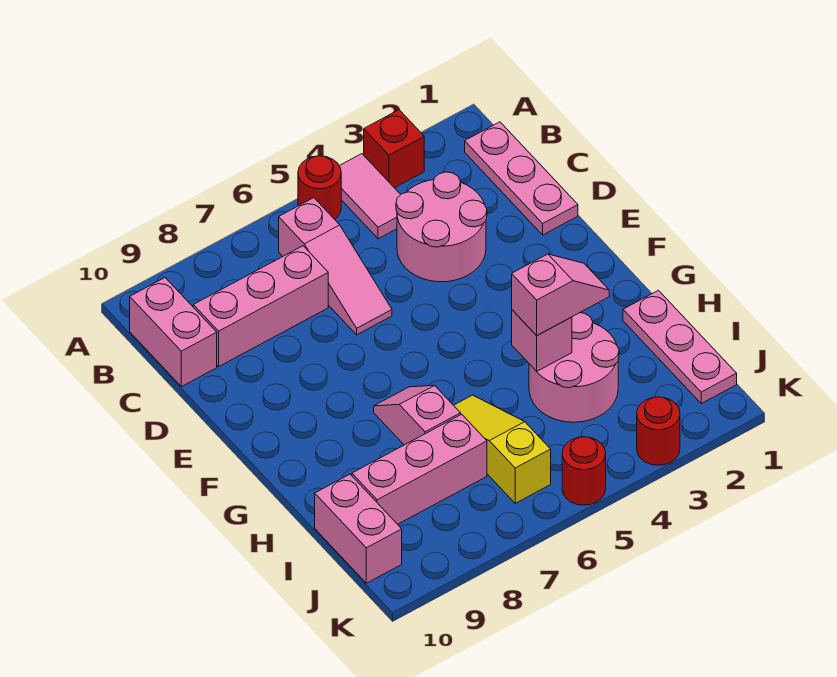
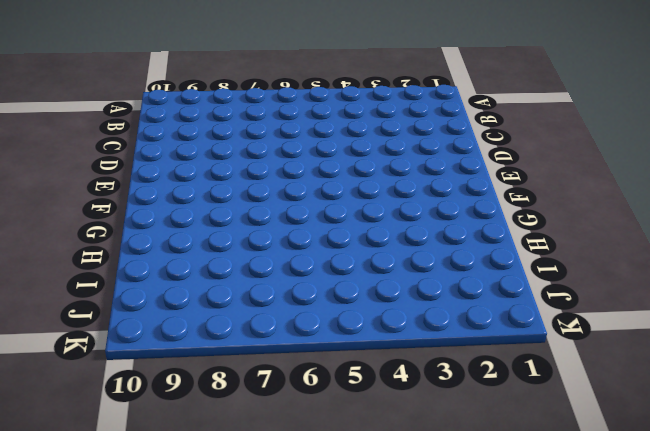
none -> red brick A3 level 1
none -> pink tile A4:B4 level 1
none -> red round brick A5 level 1

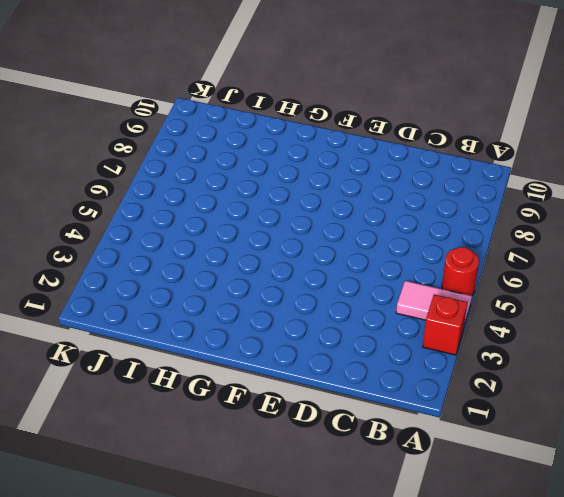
none -> pink plate B1:D1 level 1
none -> pink slope B6:D6 level 1 top B
none -> pink brick B10:C10 level 1

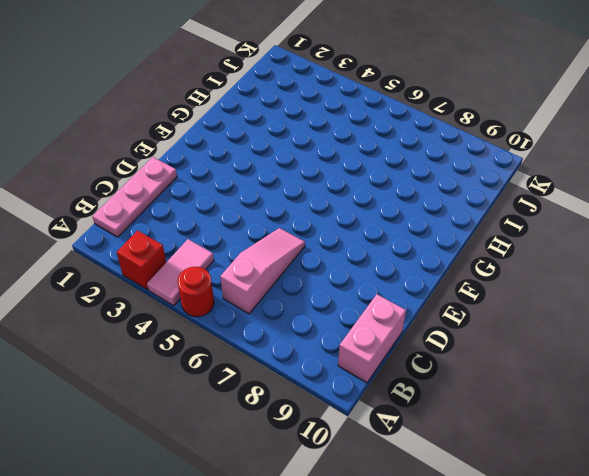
none -> pink round brick C3:D4 level 1
none -> pink brick C7:C9 level 1
none -> pink slope G7:H7 level 1 top H

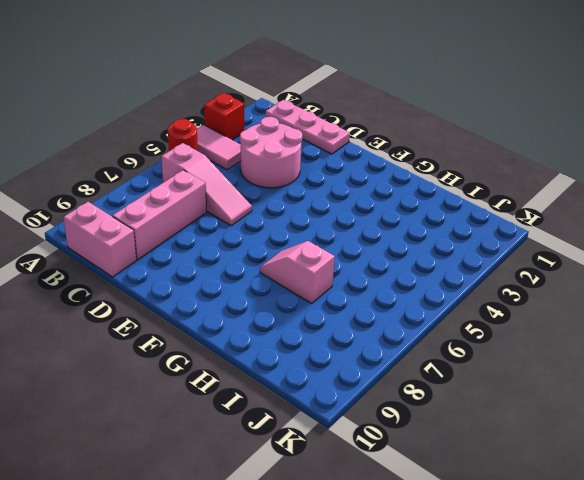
none -> pink plate H1:J1 level 1
none -> pink round brick H3:I4 level 1
none -> yellow slope H6:J6 level 1 top J

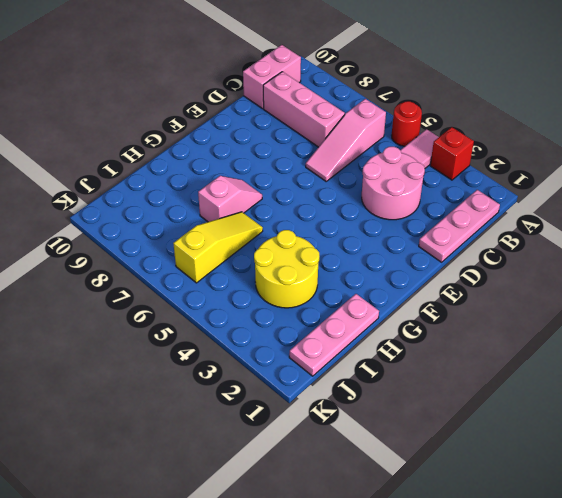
yellow round brick H3:I4 level 1 -> pink round brick H3:I4 level 1
none -> pink brick I7:I9 level 1
none -> pink brick I10:J10 level 1
none -> red round brick K3 level 1

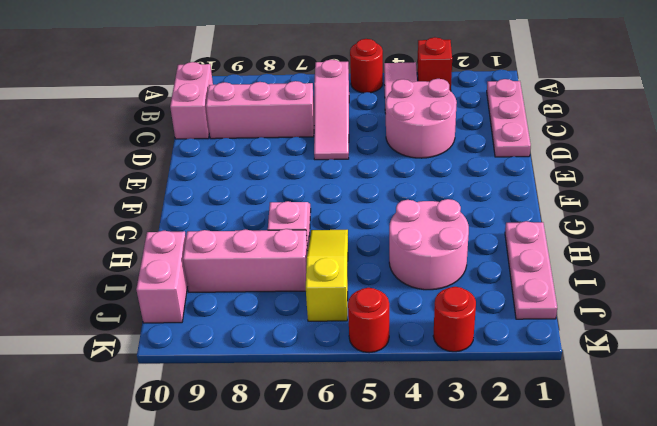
none -> pink brick H4 level 2
none -> pink slope H3:H4 level 3 top 4

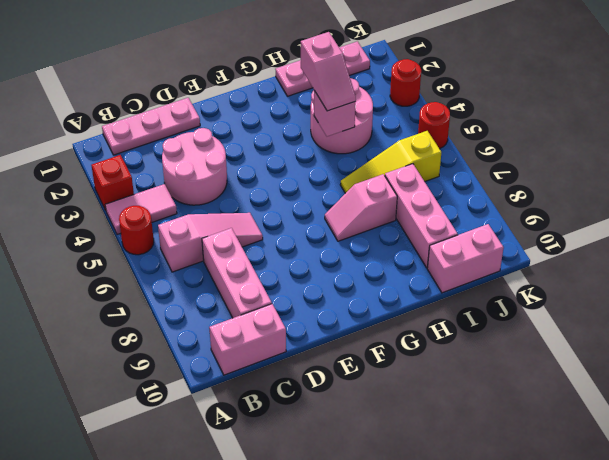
pink slope H3:H4 level 3 top 3 -> pink slope H3:H4 level 3 top 4

